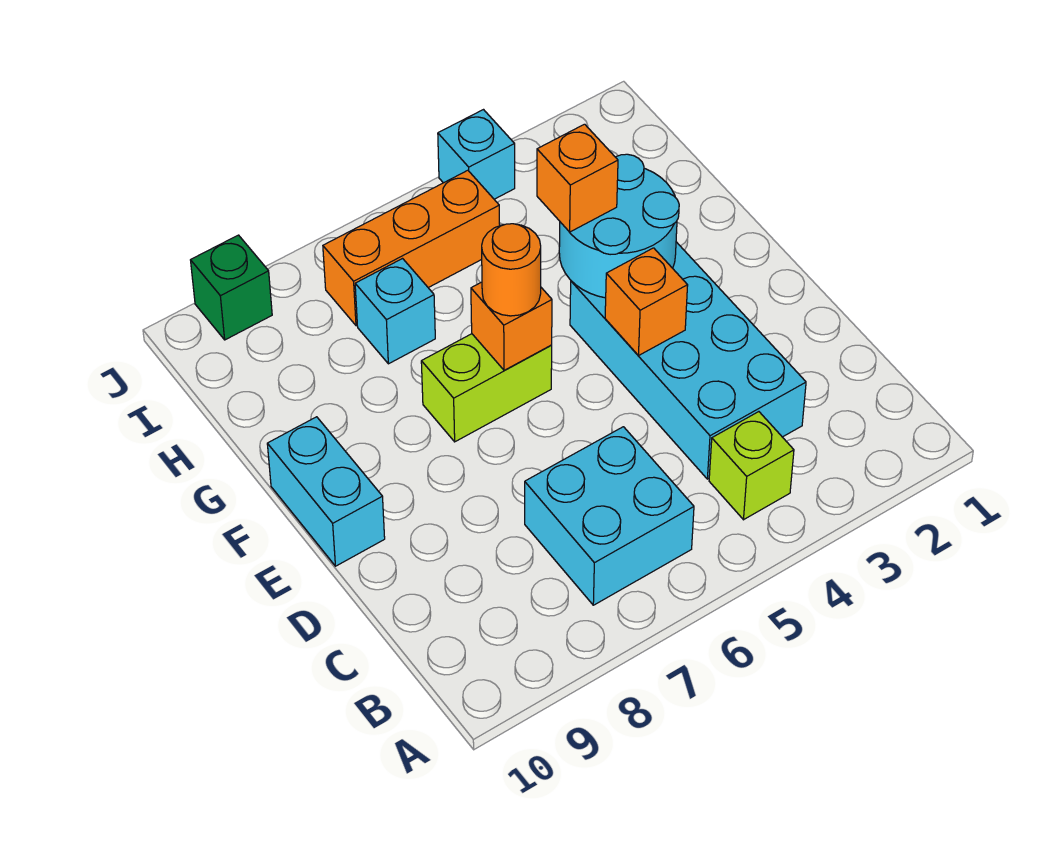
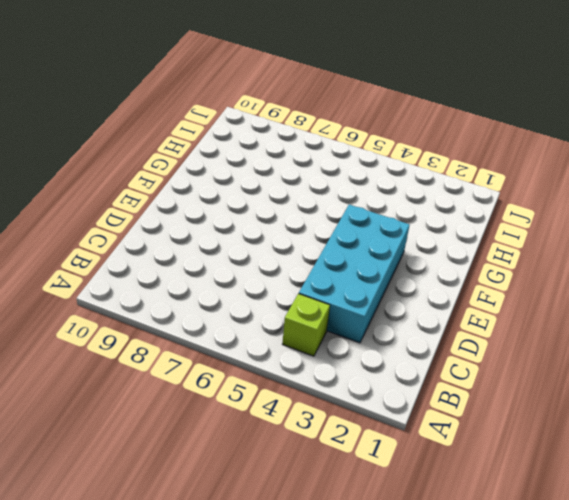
none -> cyan brick B6:C7 level 1
none -> cyan brick E10:F10 level 1
none -> lime brick F6:F7 level 1

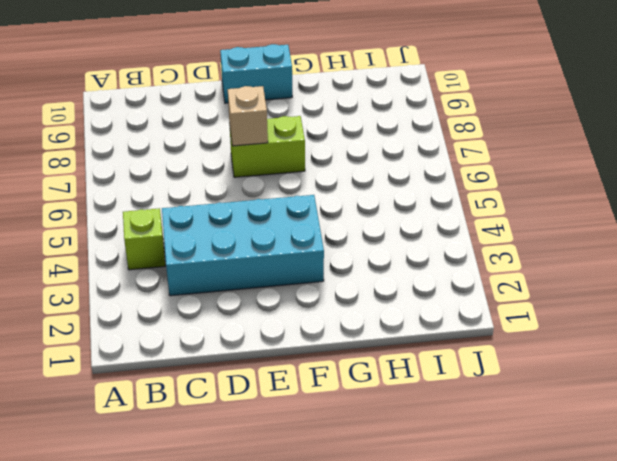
lime brick E7:F7 level 1 -> lime brick F6:F7 level 1
tan brick E7 level 2 -> none
none -> cyan brick B6:C7 level 1
none -> cyan brick H7 level 1
none -> orange brick I5:I7 level 1

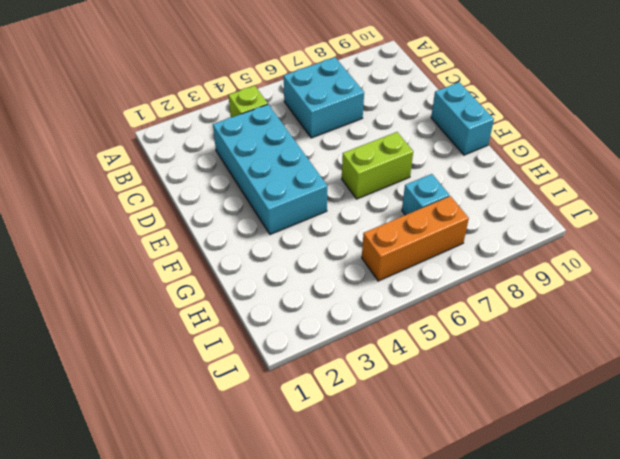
none -> cyan brick J4 level 1
none -> green brick J9 level 1
none -> orange brick E4 level 2

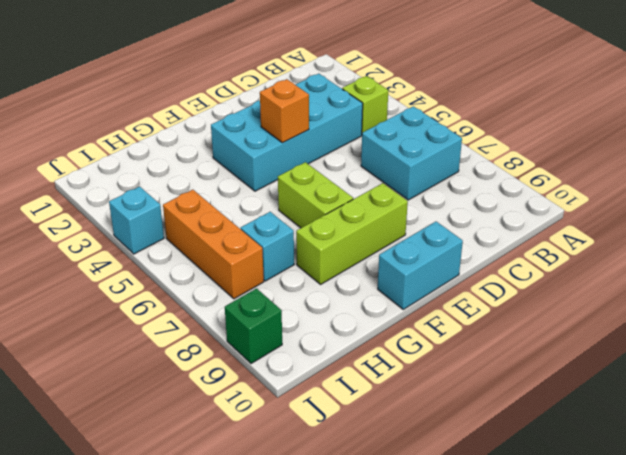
lime brick E8:G8 level 1 -> none
none -> cyan round brick F3:G4 level 2
none -> orange brick F6 level 2
none -> orange round brick F6 level 3

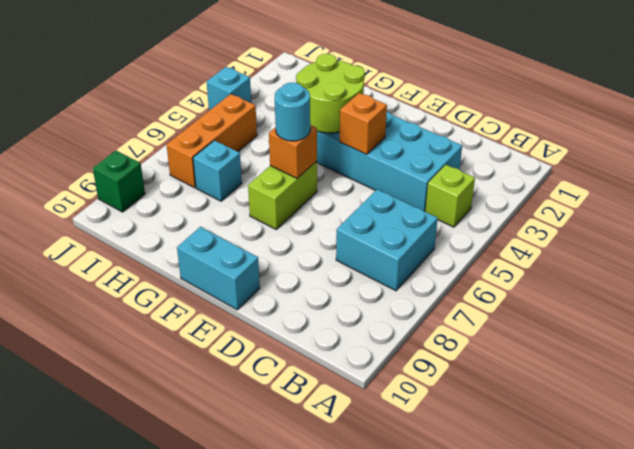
lime round brick F3:G4 level 2 -> cyan round brick F3:G4 level 2
cyan round brick F6 level 3 -> orange round brick F6 level 3
none -> orange brick G4 level 3

